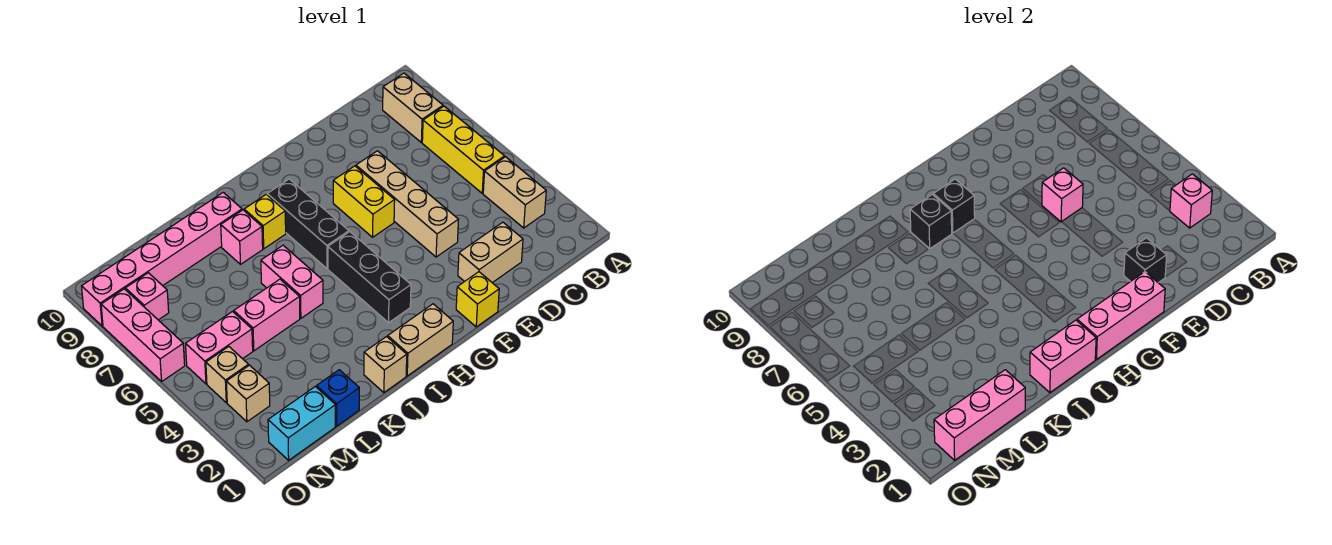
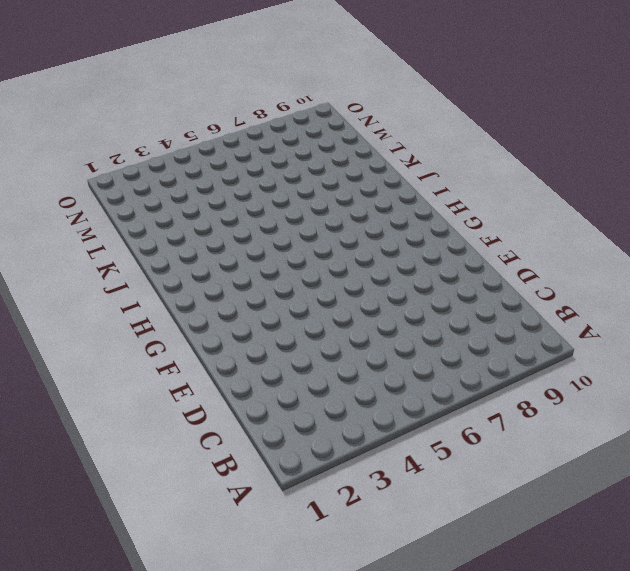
none -> tan brick B3:B4 level 1
none -> yellow brick B5:B7 level 1
none -> tan brick B8:B9 level 1
none -> tan brick D2:E2 level 1

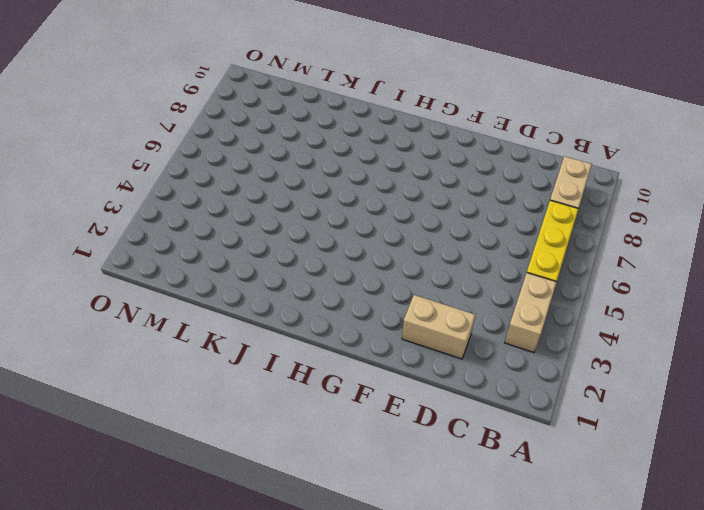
none -> tan brick E4:E7 level 1
none -> yellow brick F1 level 1
none -> yellow brick F6:F7 level 1
none -> tan brick H1:I1 level 1

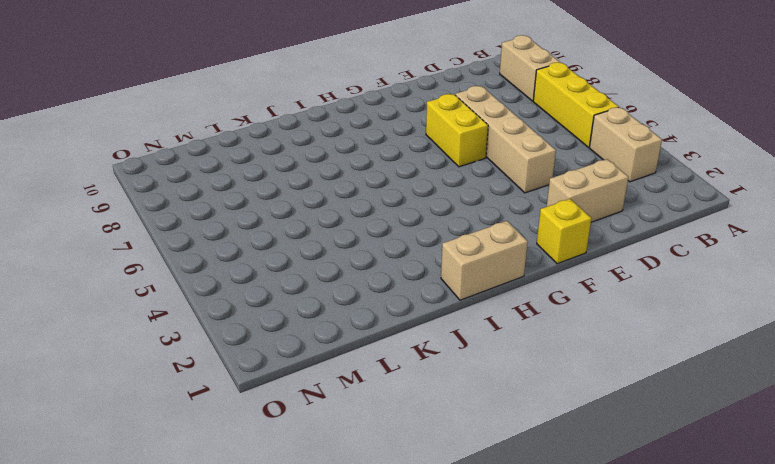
none -> black brick H3:H5 level 1
none -> black brick H6:H8 level 1
none -> yellow brick I8 level 1
none -> tan brick J1 level 1

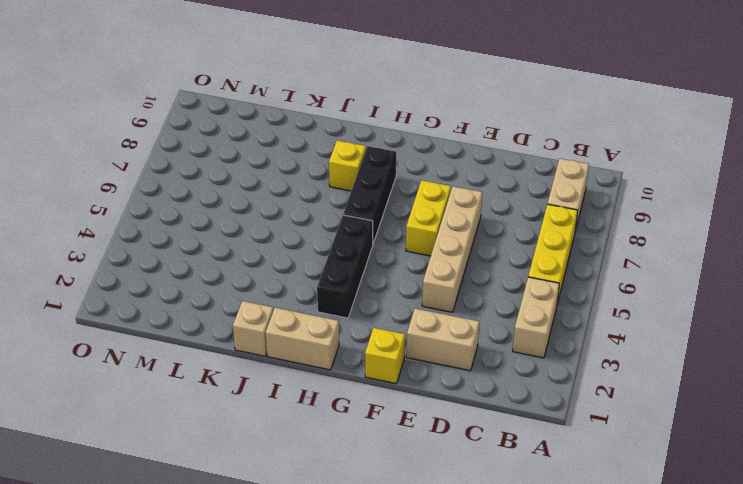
none -> pink brick J5:J6 level 1
none -> pink brick J8 level 1
none -> pink brick J9:O9 level 1
none -> pink brick K5:L5 level 1

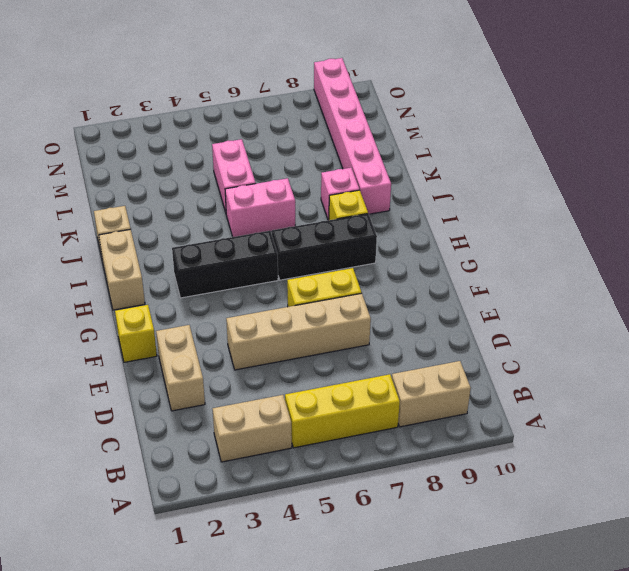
none -> blue brick L1 level 1
none -> cyan brick M1:N1 level 1
none -> pink brick M5:N5 level 1
none -> tan brick N3 level 1

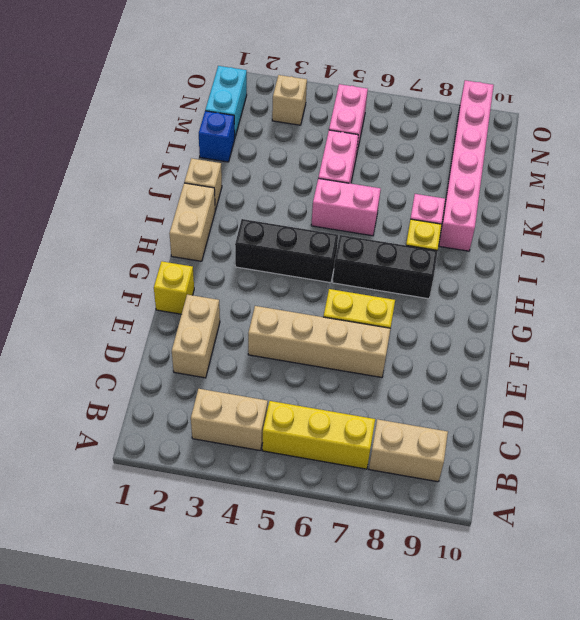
none -> tan brick N4 level 1
none -> pink brick N8 level 1
none -> pink brick O6:O8 level 1
none -> pink brick B3 level 2

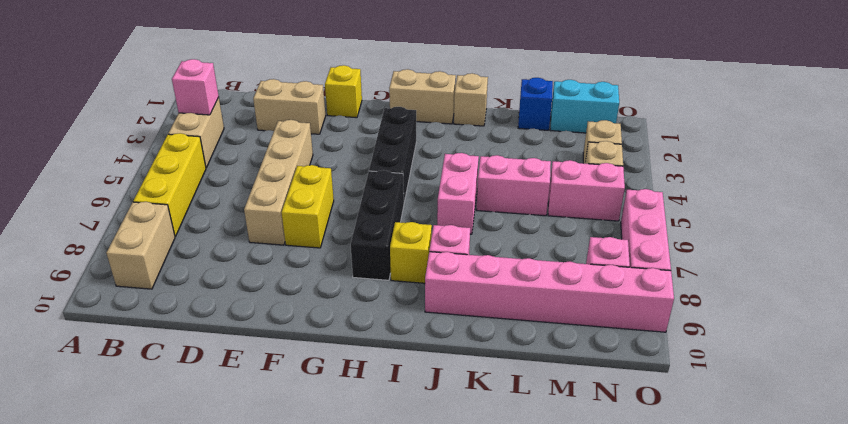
none -> black brick E2 level 2
none -> pink brick E6 level 2
none -> pink brick F1:H1 level 2
none -> black brick H8 level 2

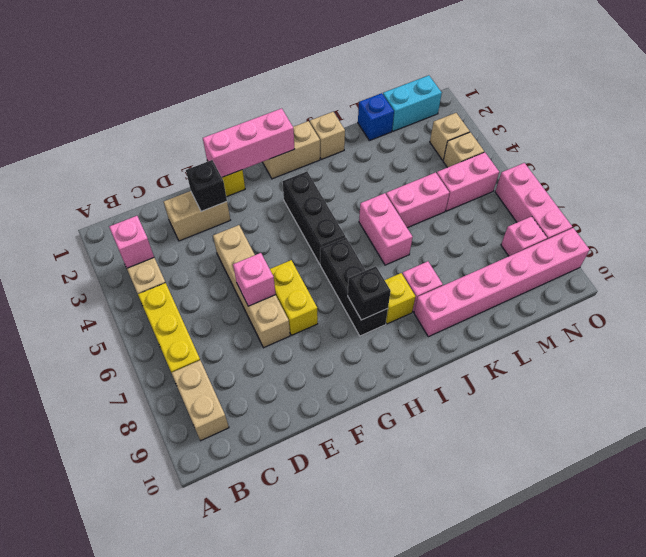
none -> pink brick I1:J1 level 2
none -> black brick I8 level 2
none -> pink brick L1:N1 level 2

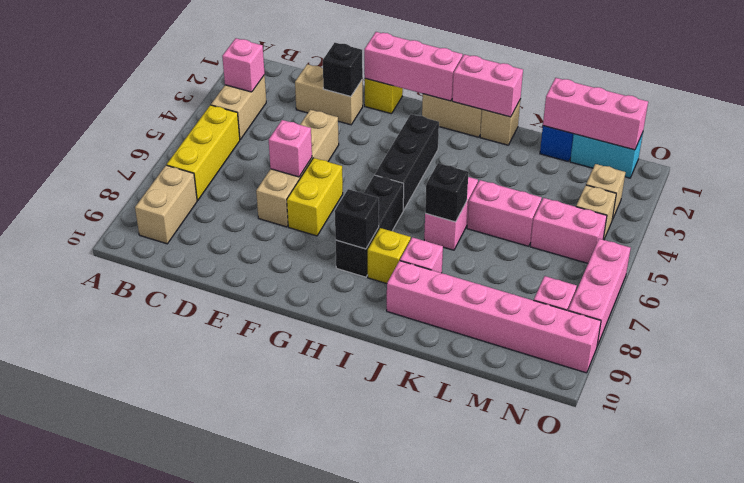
black brick J6 level 2 -> black brick I8 level 2

